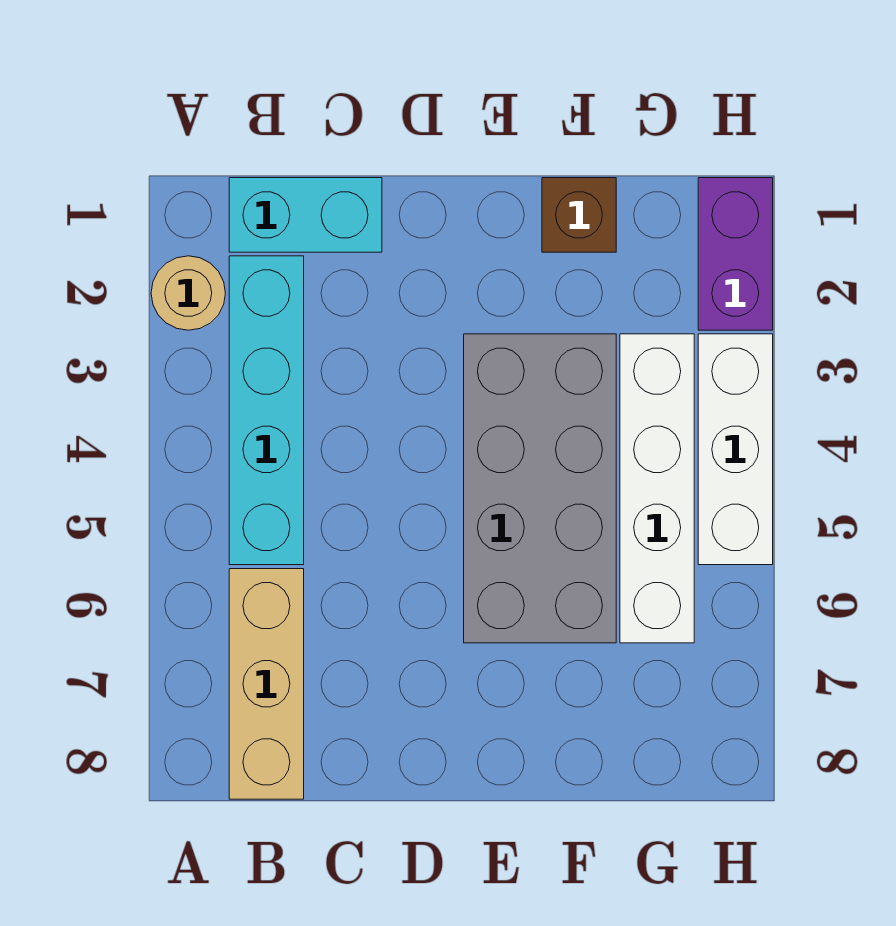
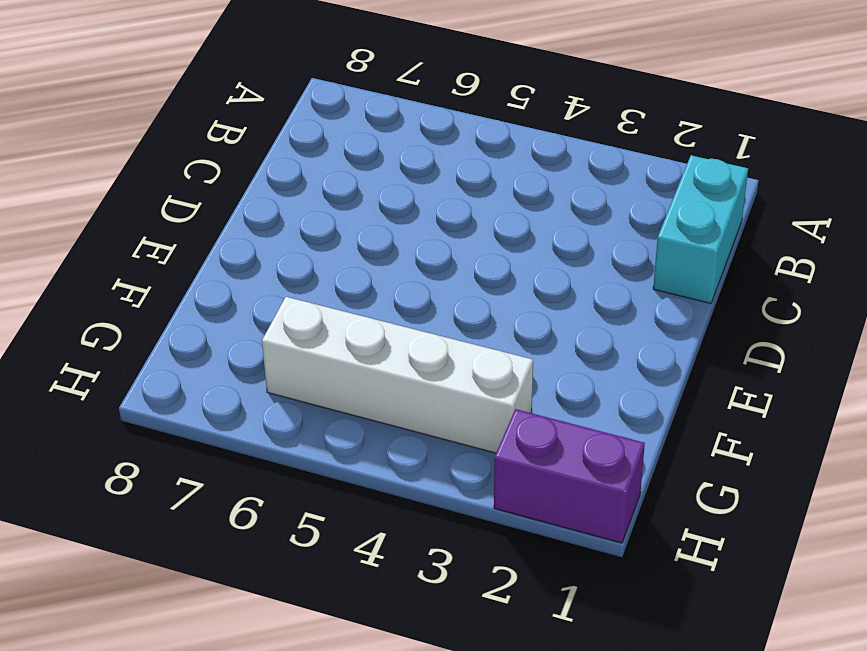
none -> tan round brick A2 level 1
none -> cyan brick B2:B5 level 1

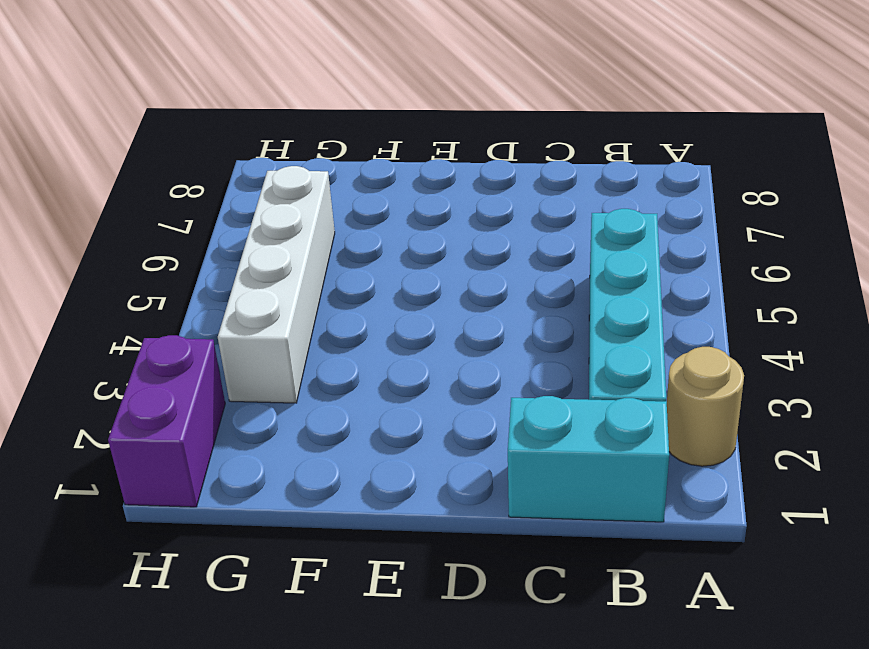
none -> tan brick B6:B8 level 1
none -> grey brick E3:F6 level 1

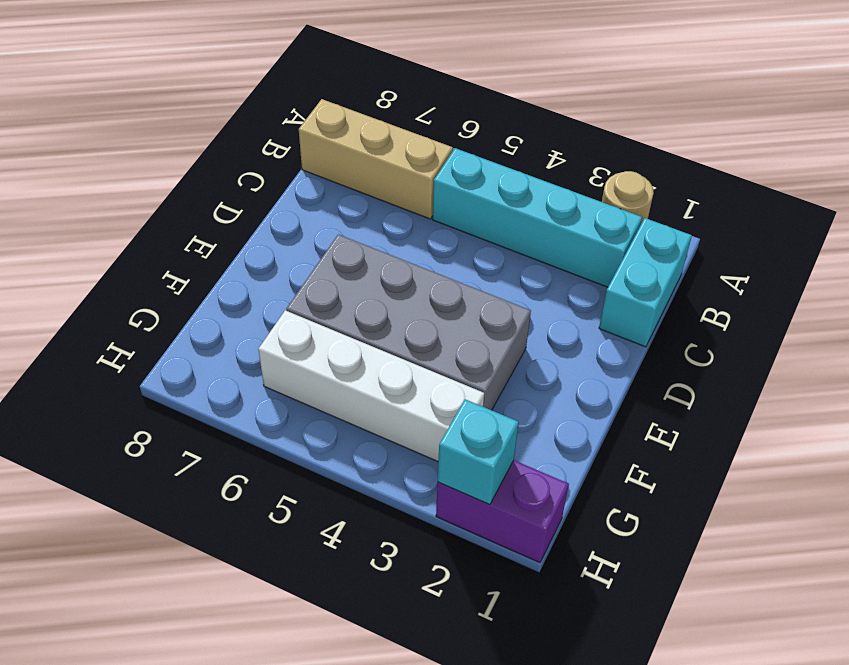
cyan brick H2 level 2 -> none
none -> brown brick F1 level 1
none -> white brick H3:H5 level 1

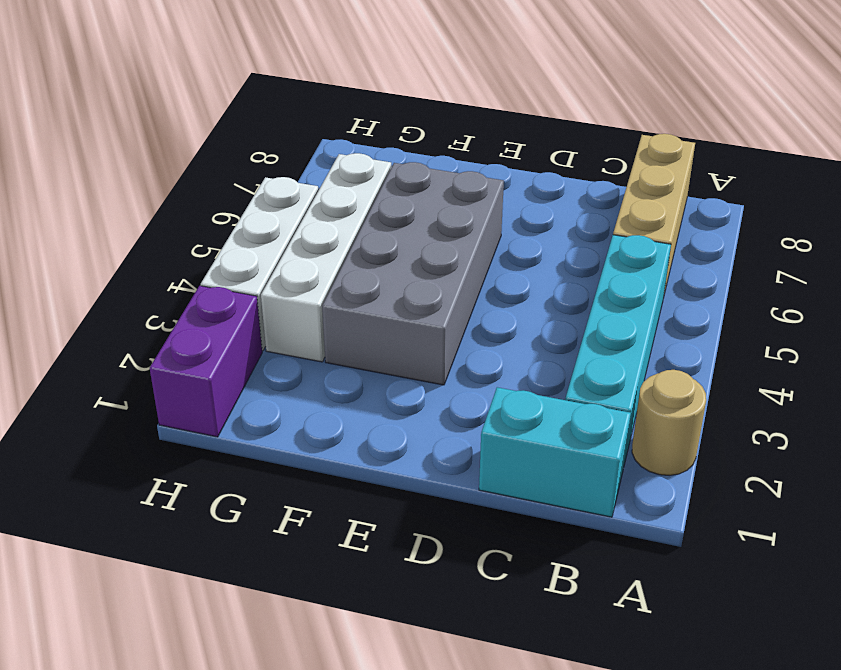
none -> brown brick F1 level 1

